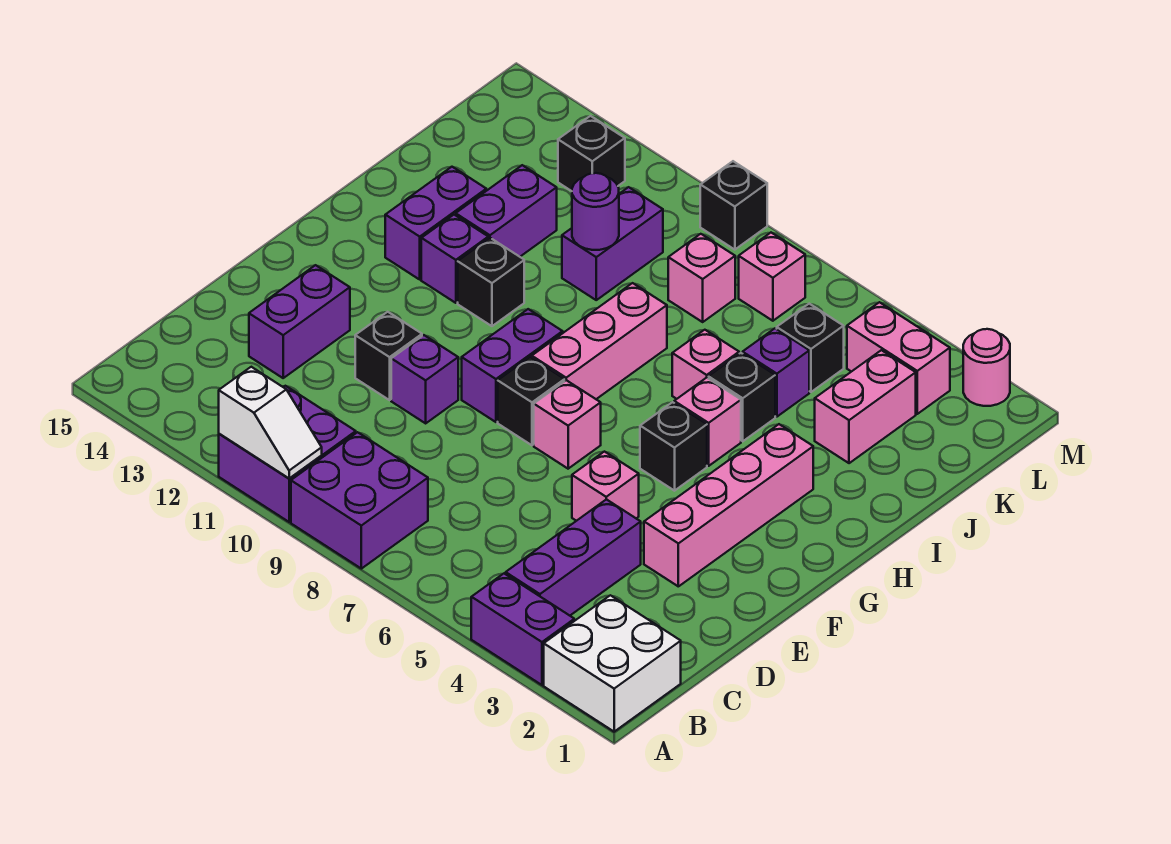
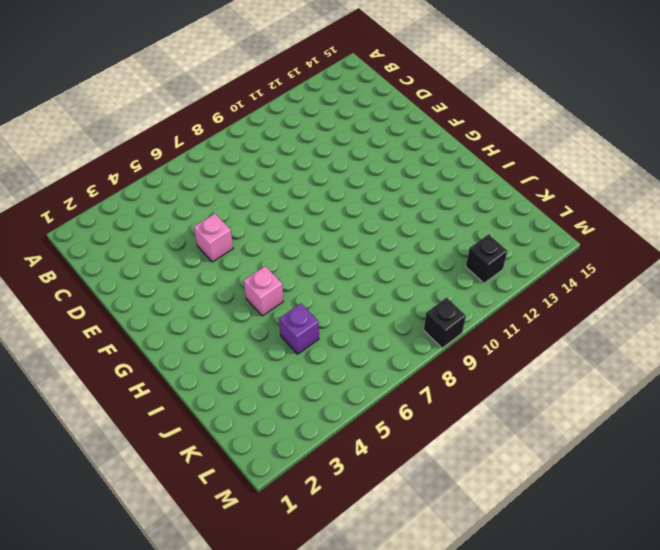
none -> white brick A1:B2 level 1
none -> purple brick A3:A4 level 1
none -> purple brick A8:B9 level 1
none -> purple brick A10:B11 level 1

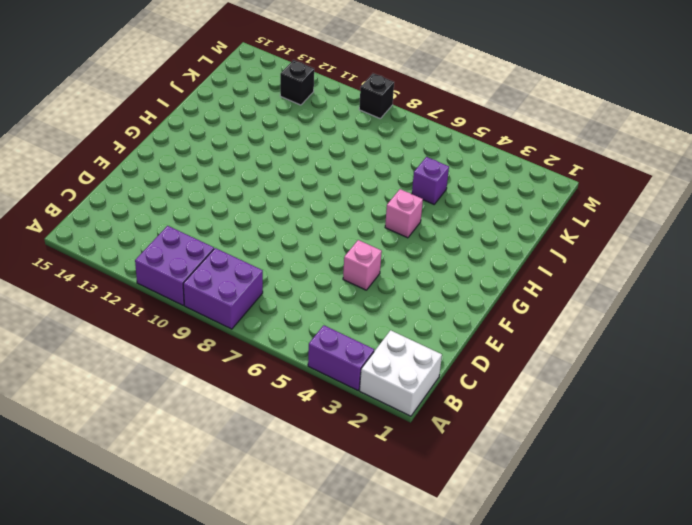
none -> purple brick B4:D4 level 1
none -> purple brick D13:E13 level 1
none -> pink brick E3:H3 level 1
none -> purple brick E10 level 1

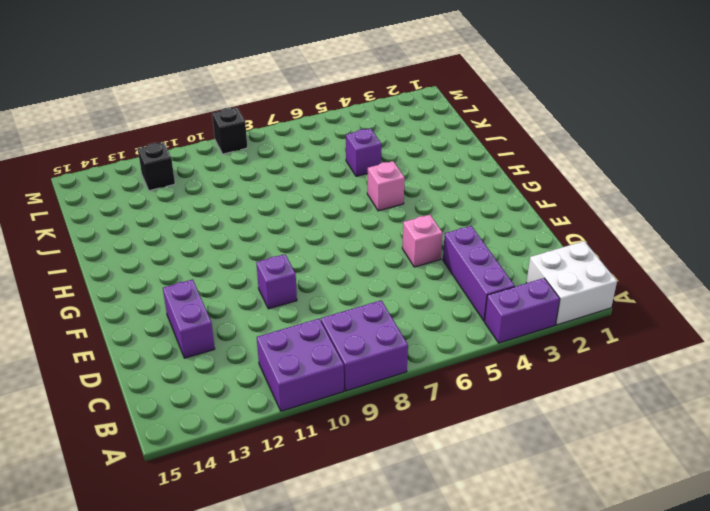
none -> pink brick E3:H3 level 1
none -> black brick E11 level 1
none -> pink brick F7 level 1
none -> black brick F8 level 1

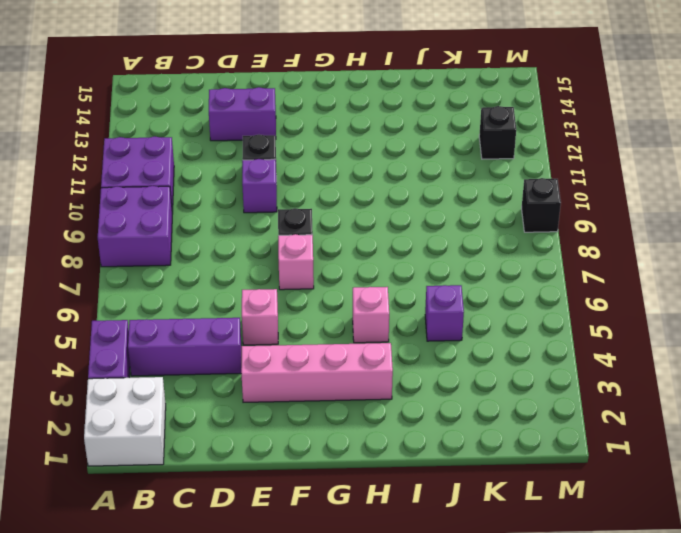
none -> purple brick F9:G9 level 1
none -> black brick G5 level 1
none -> pink brick G8:I8 level 1
none -> black brick H11 level 1

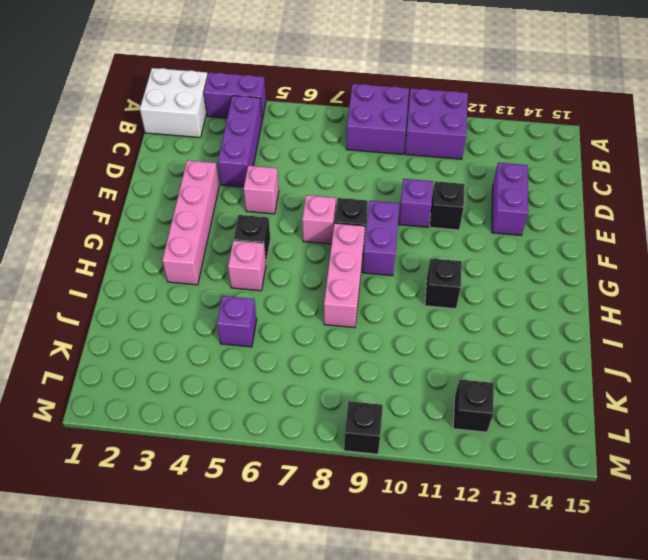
none -> purple brick H12 level 1
none -> purple brick H13:I13 level 1
none -> black brick I5 level 1
none -> pink brick I6 level 1

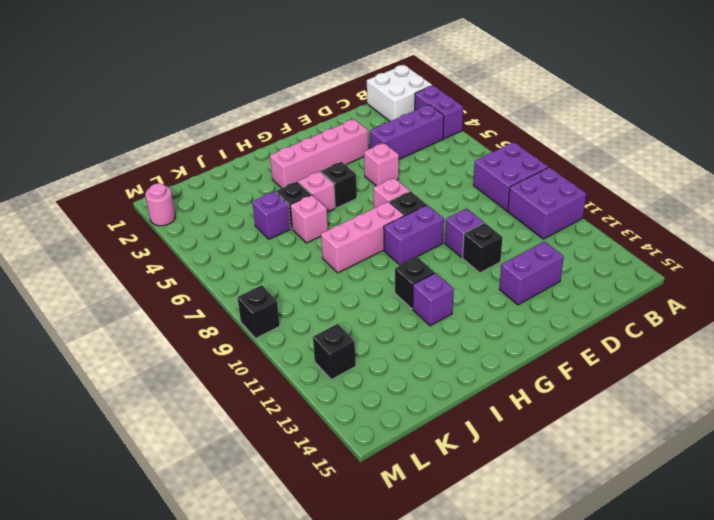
none -> purple brick H13:I13 level 1
none -> purple brick I12:J12 level 1
none -> pink brick J3:K3 level 1
none -> purple brick J10:K10 level 1

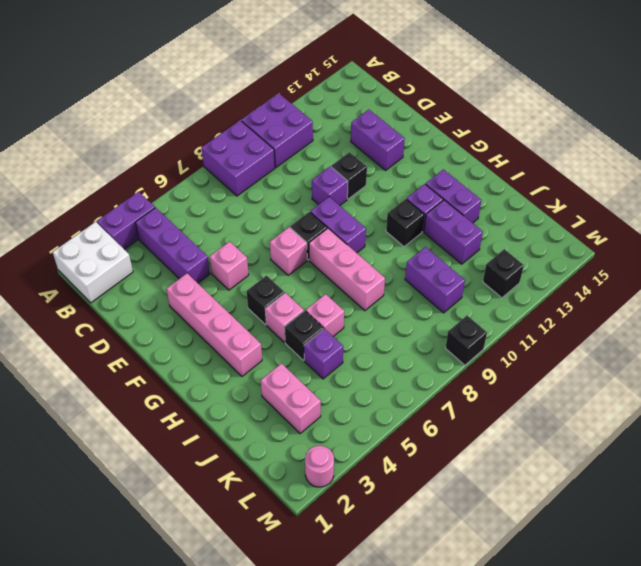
none -> black brick K5 level 1
none -> pink brick K8 level 1
none -> pink brick L3:L4 level 1
none -> pink brick L7 level 1

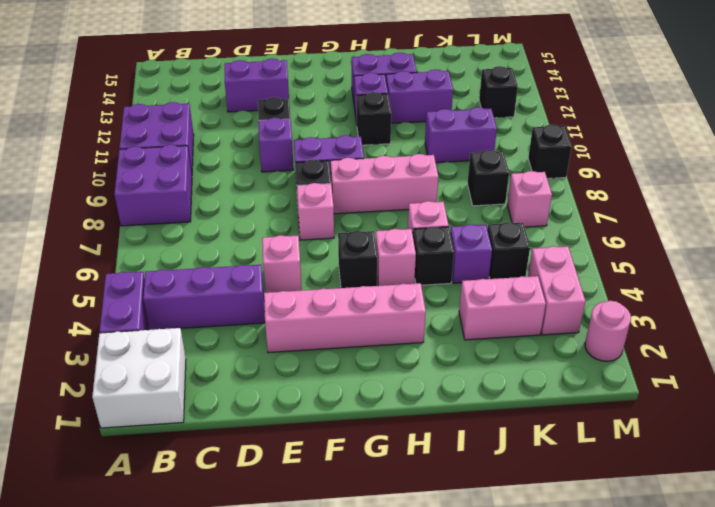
black brick K8 level 1 -> pink brick K8 level 1
none -> white slope A10:A11 level 2 top 11
none -> purple round brick J10 level 2

